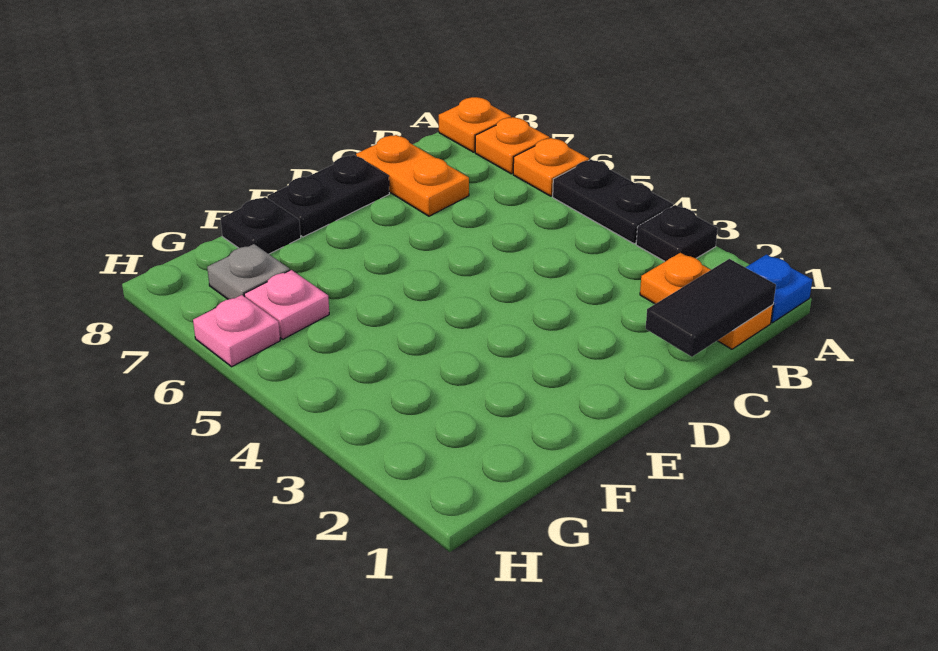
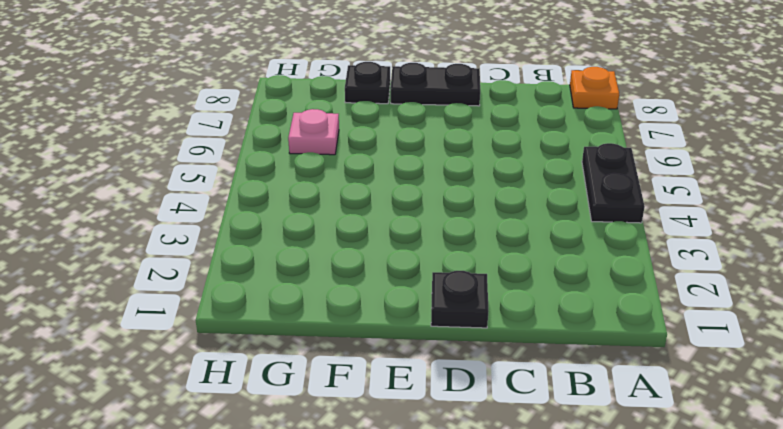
black plate D1 level 1 -> black plate A3 level 1
none -> blue plate A1 level 1
none -> orange plate A6 level 1
none -> orange plate A7 level 1

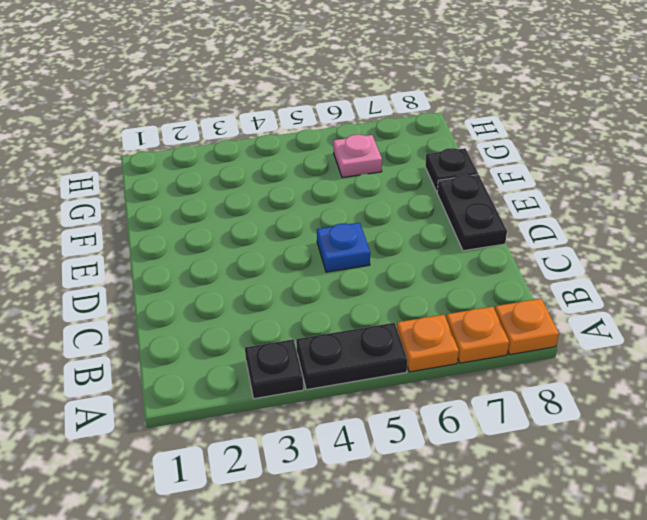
blue plate D5 level 1 -> blue plate A1 level 1
none -> orange plate B1:B2 level 1
none -> orange plate C7:C8 level 1
none -> grey plate G7 level 1

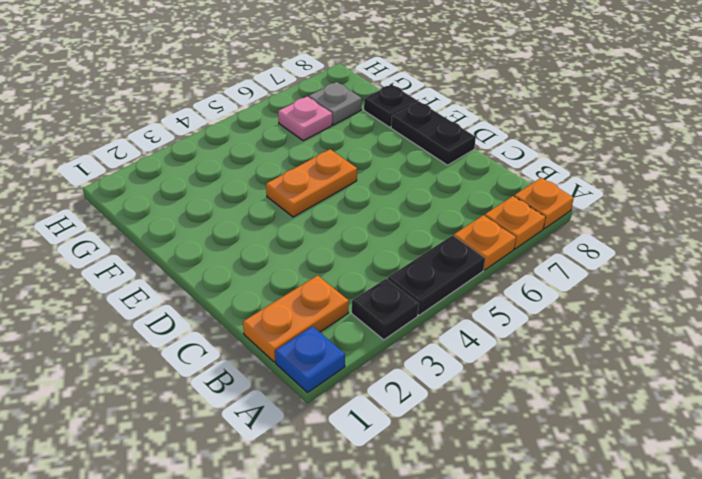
orange plate E4:E5 level 1 -> orange plate C7:C8 level 1
none -> pink plate H6 level 1
none -> black tile B1:C1 level 2

